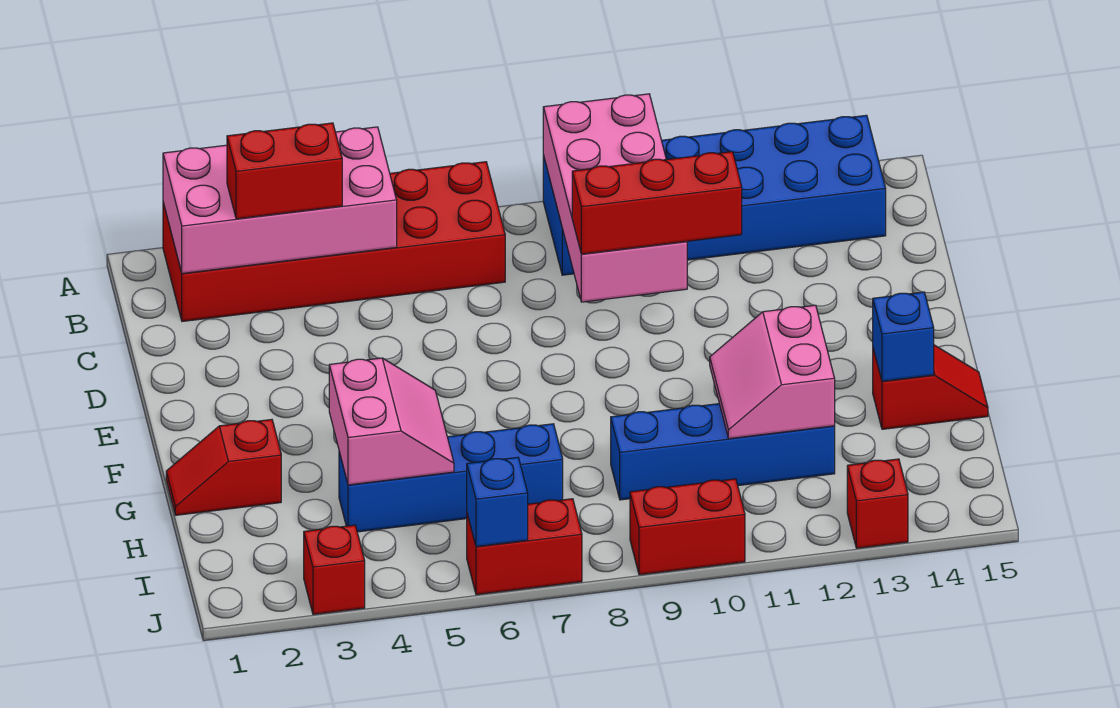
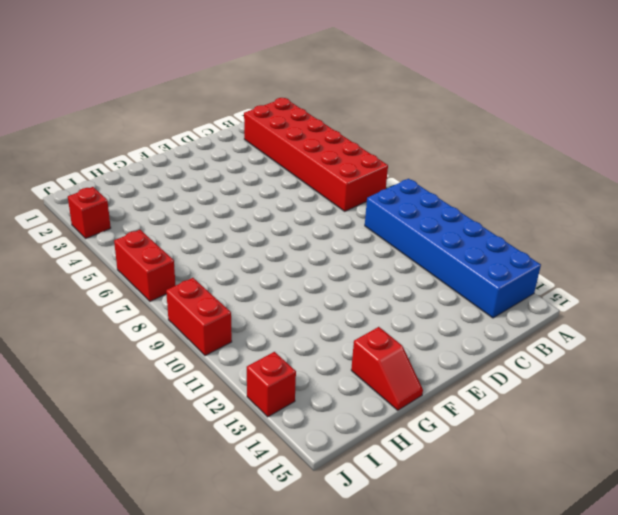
none -> red slope G1:G2 level 1 top 2
none -> blue brick H4:H7 level 1
none -> blue brick H9:H12 level 1

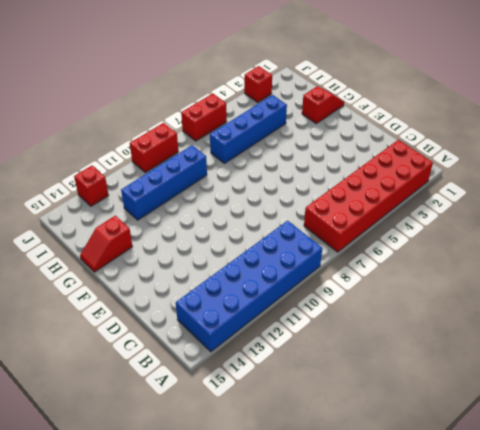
none -> pink brick A2:B5 level 2
none -> pink brick A9:D10 level 2
none -> pink slope G4:H5 level 2 top 4

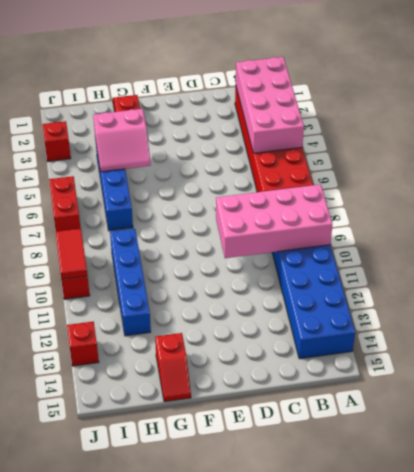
red tile J9:J10 level 2 -> none
none -> pink slope G11:H12 level 2 top 12
none -> blue brick G14 level 2
none -> blue brick J6 level 2

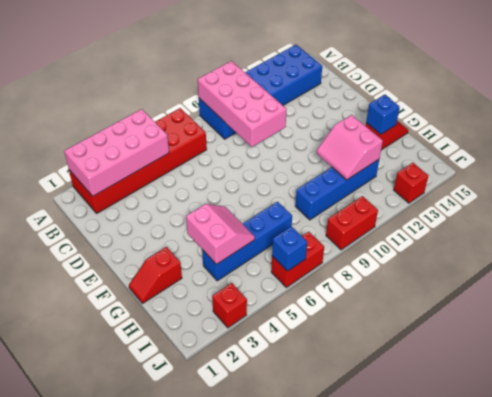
none -> red brick B3:B4 level 3
none -> red brick D9:D11 level 3

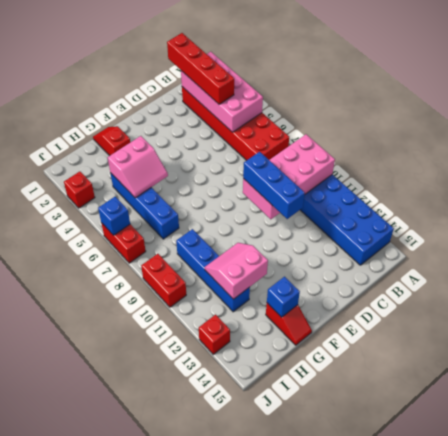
red brick B1:B4 level 3 -> red brick B3:B4 level 3
blue brick D9:D11 level 3 -> red brick D9:D11 level 3

